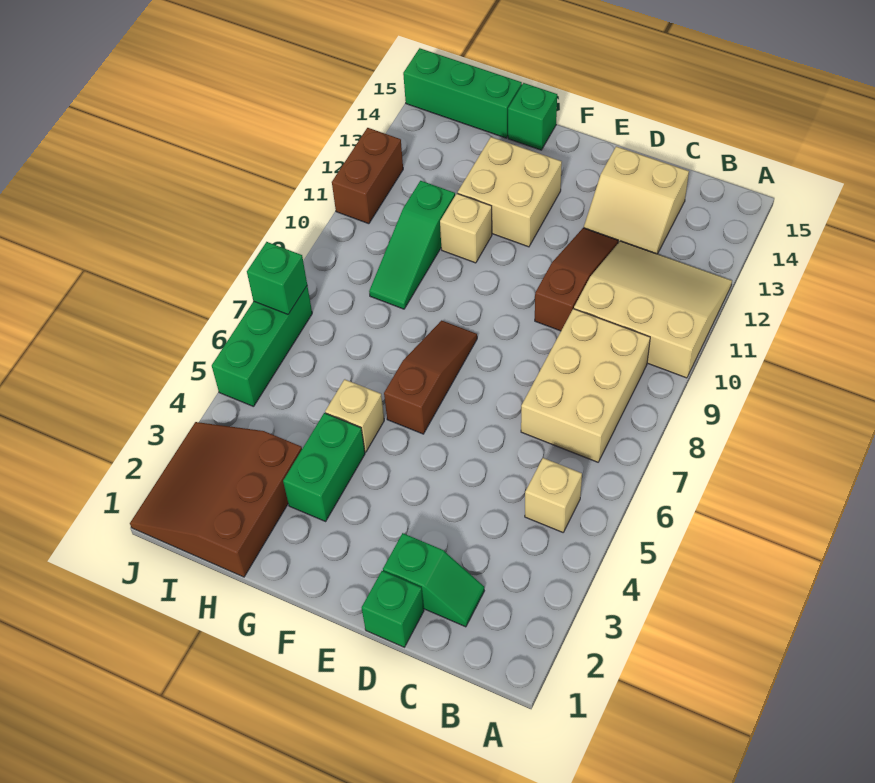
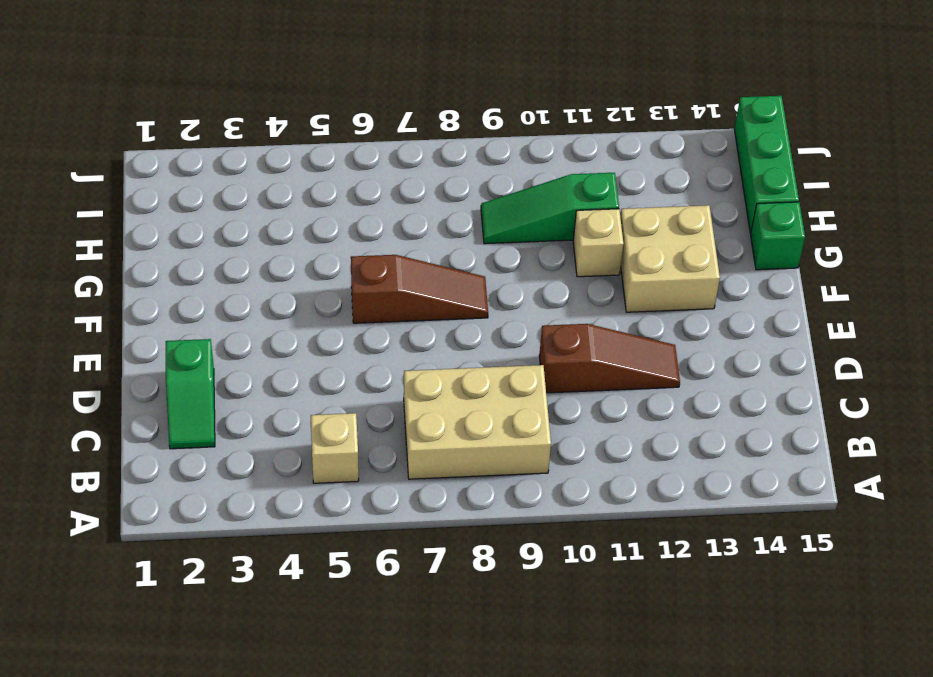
none -> tan slope A10:C12 level 1 top 10
none -> tan slope C13:D14 level 1 top 14
none -> green brick D1 level 1

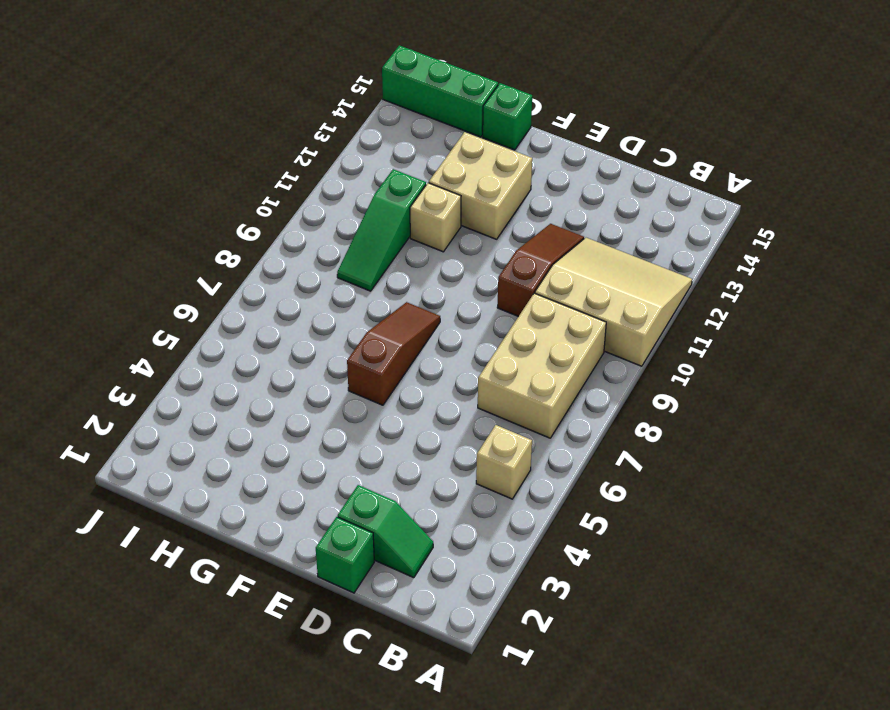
none -> tan slope C13:D14 level 1 top 14
none -> green brick G3:G4 level 1
none -> tan brick G5 level 1

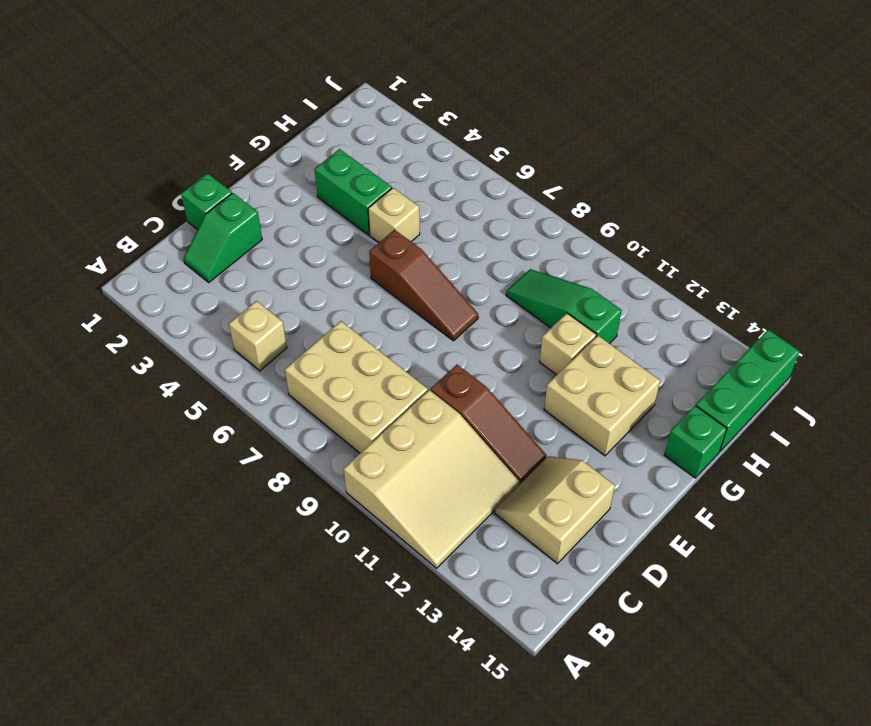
none -> brown slope H1:J3 level 1 top H
none -> green brick J5:J7 level 1
none -> brown brick J11:J12 level 1

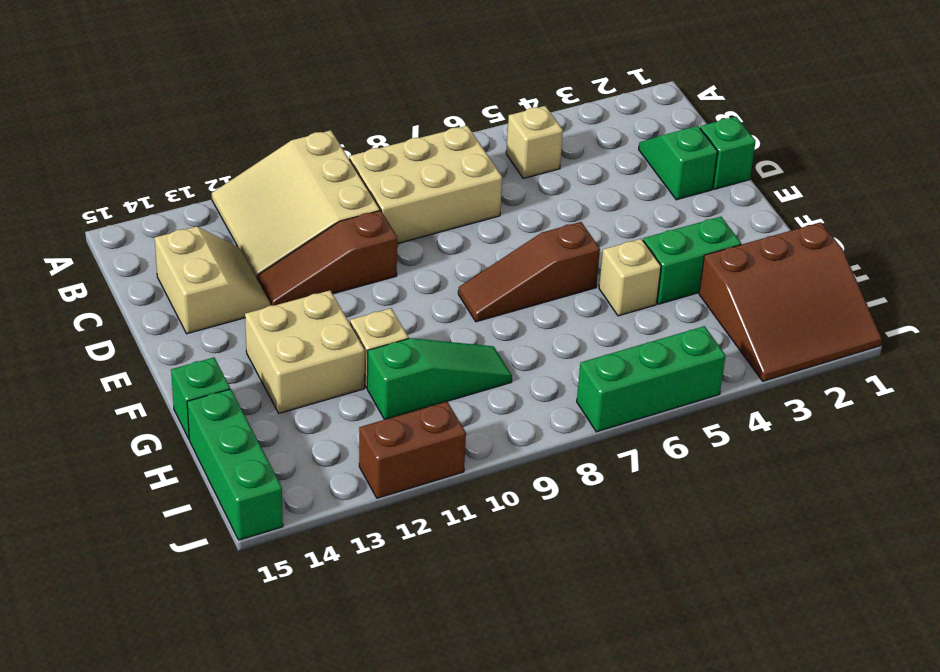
none -> green brick J7 level 2

